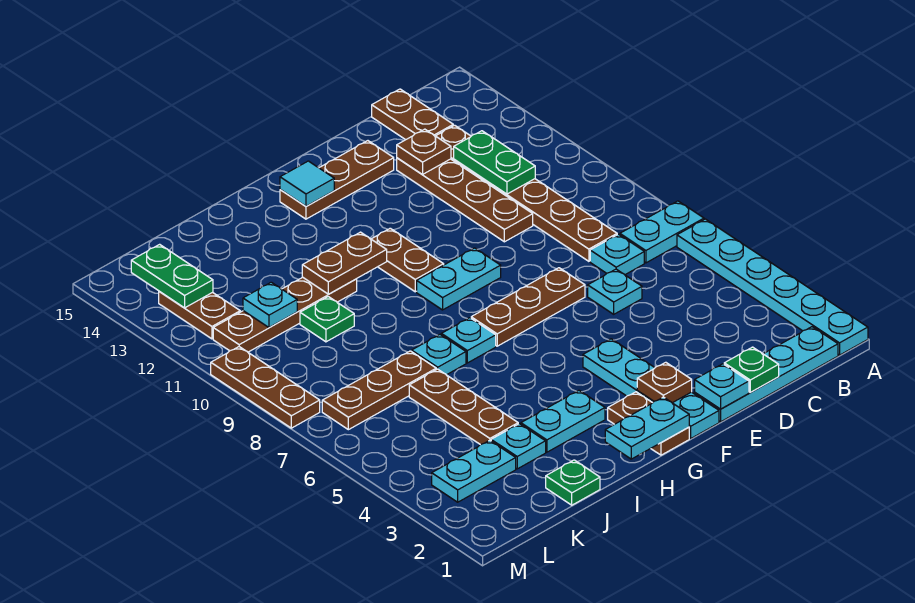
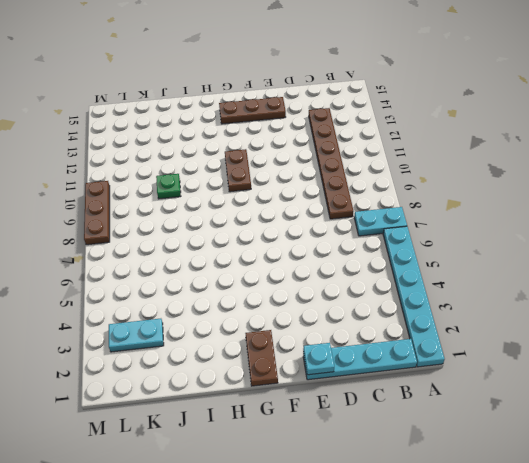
none -> cyan plate C7 level 1
none -> brown plate C14:C15 level 1
none -> cyan plate D6 level 1
none -> brown plate D10:D13 level 1

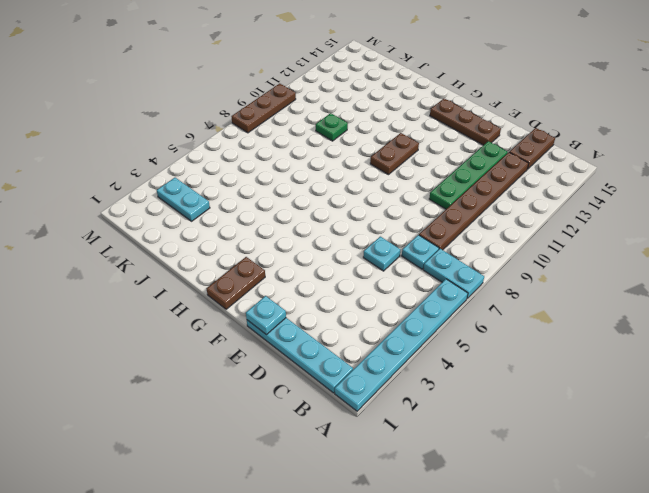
green plate D10:D13 level 1 -> brown plate D10:D13 level 1
none -> brown plate E7:G7 level 1
none -> cyan plate F1:F4 level 1
none -> cyan plate F9:G9 level 1
none -> cyan plate H3:I3 level 1

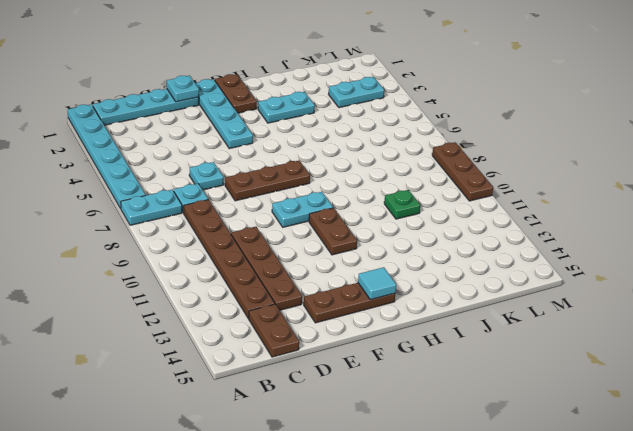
none -> cyan plate H7 level 1
none -> cyan plate I7 level 1
none -> brown plate I11:L11 level 1
none -> green plate J1 level 1

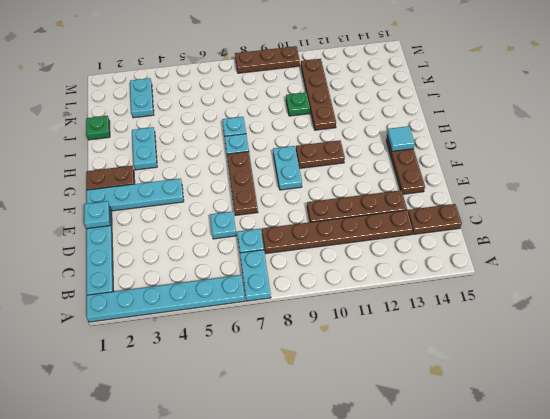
none -> cyan plate J3 level 1
none -> brown plate J4:J6 level 1
none -> brown plate J7:L7 level 1
none -> brown plate L12:L13 level 1

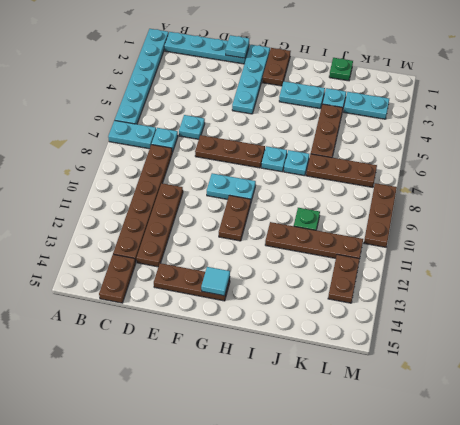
none -> green plate C11:C12 level 2
none -> green plate D1 level 2
none -> brown plate D13 level 2
none -> brown plate F2 level 2

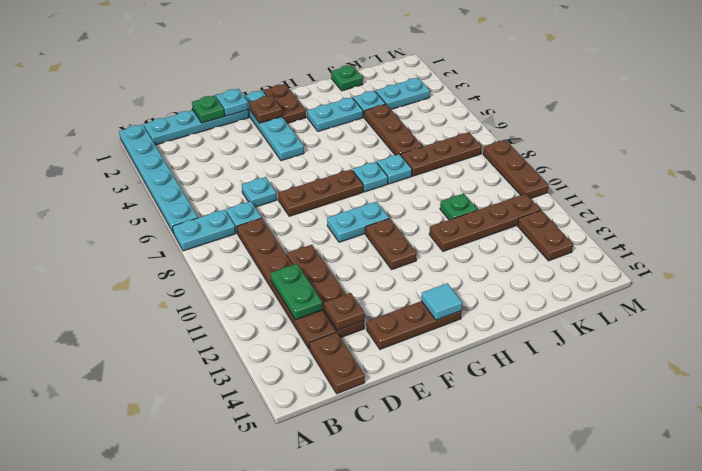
none -> cyan plate G1:H1 level 2
none -> brown plate H11:I11 level 2
none -> cyan plate K11 level 2
none -> green plate L13:L14 level 2

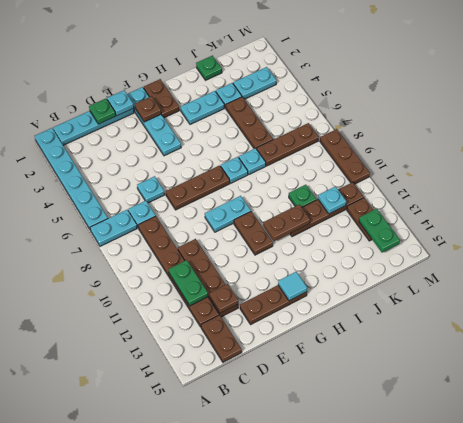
none -> cyan plate G1:H1 level 2

